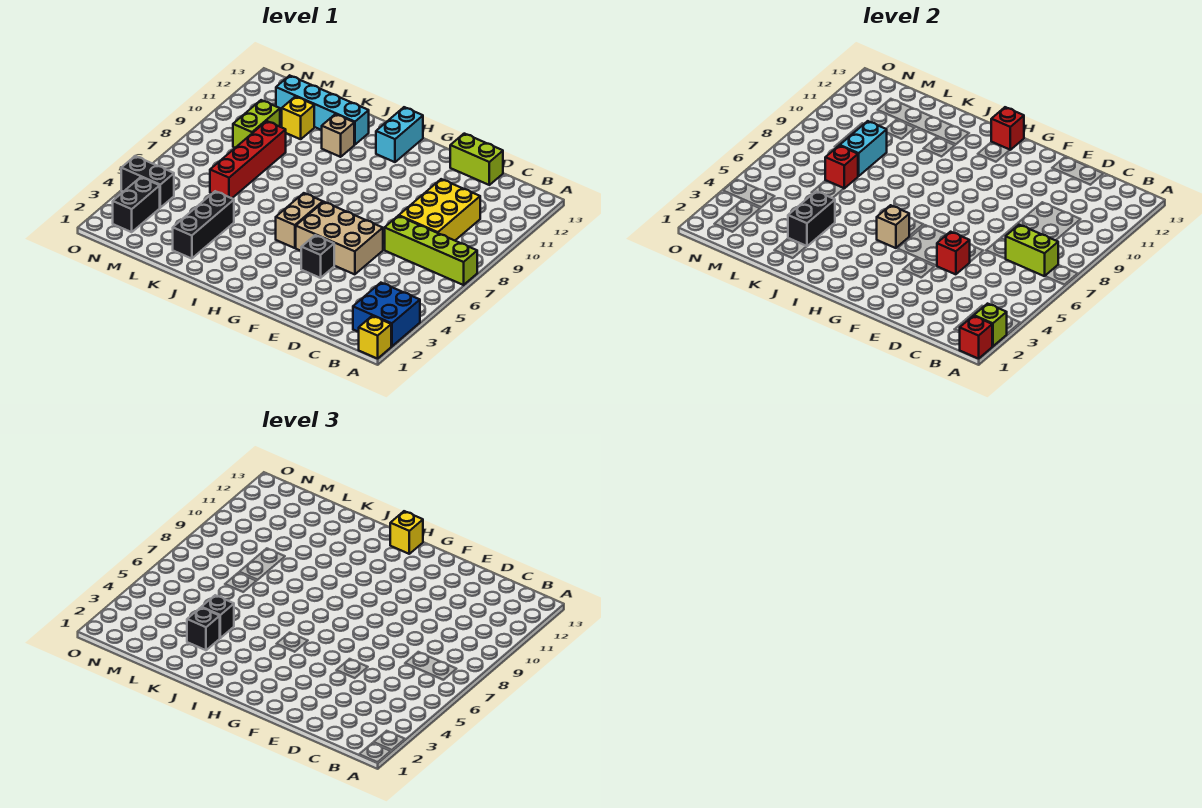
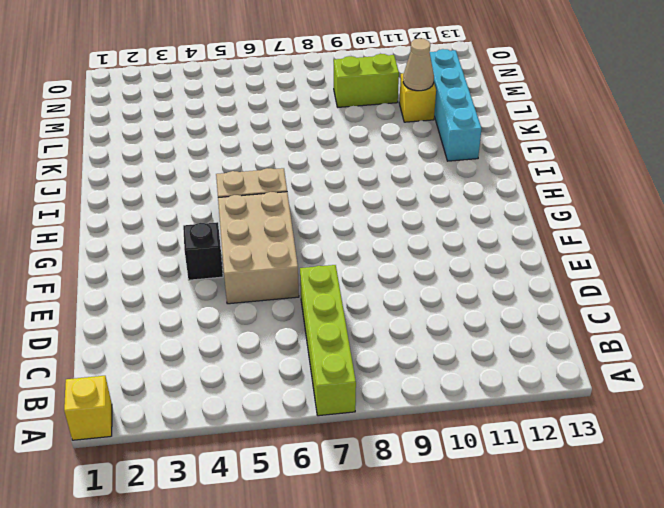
tan cone L11 level 2 -> none
none -> blue brick A2:B3 level 1
none -> yellow brick C8:D10 level 1
none -> lime brick D13:E13 level 1

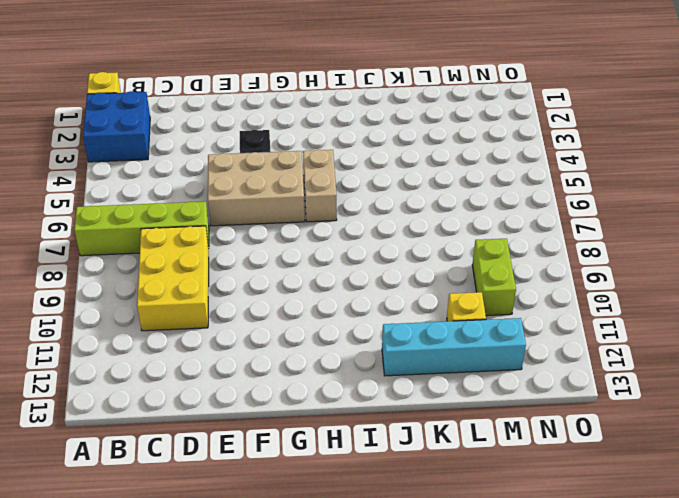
none -> lime brick D13:E13 level 1
none -> cyan brick H12:H13 level 1
none -> tan brick J11 level 1

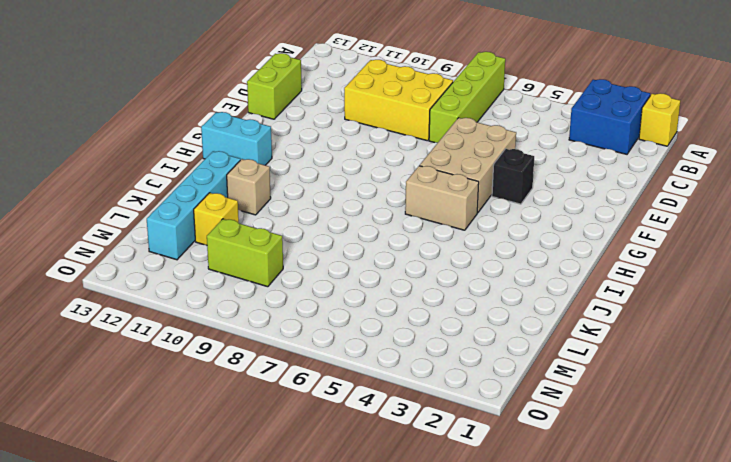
none -> black brick K2:K4 level 1
none -> red brick L6:L9 level 1
none -> black brick N2:N3 level 1

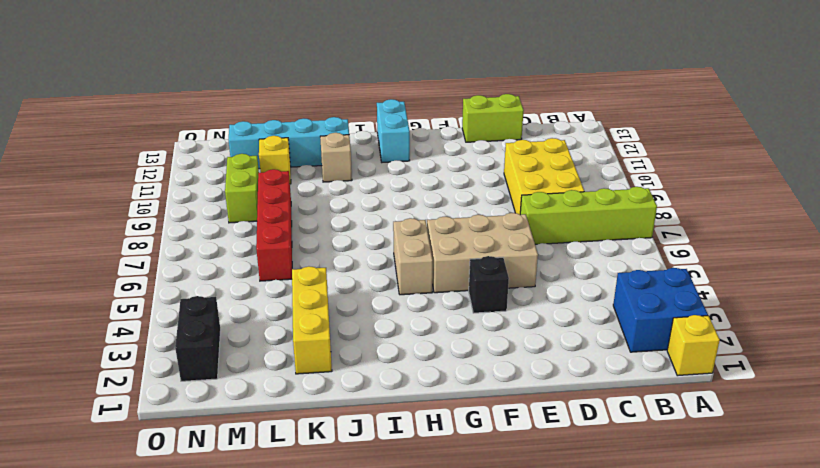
yellow brick K2:K4 level 1 -> black brick K2:K4 level 1
none -> black brick N4:O4 level 1
none -> red brick A1 level 2
none -> lime brick A2 level 2

